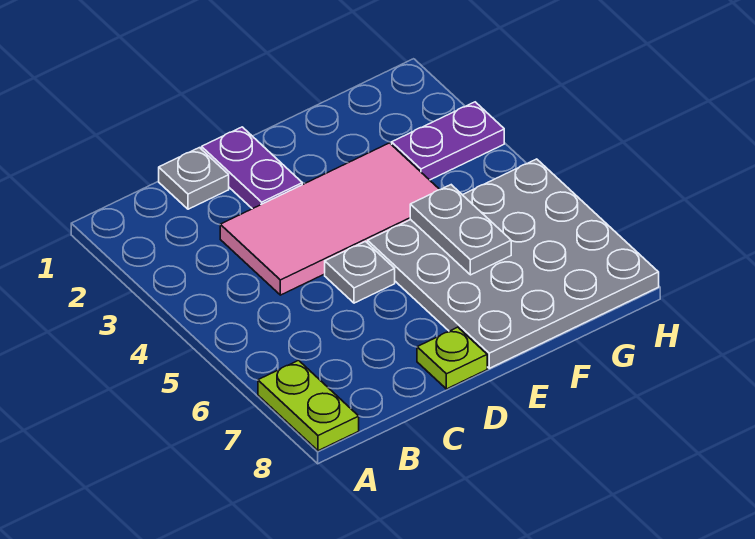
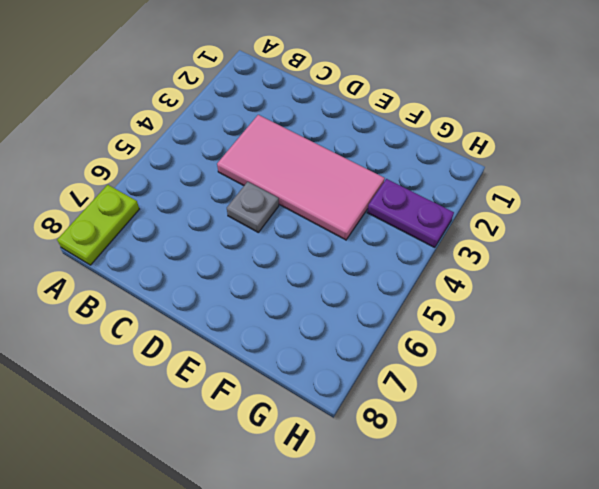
none -> grey plate C1 level 1
none -> purple plate D1:D2 level 1

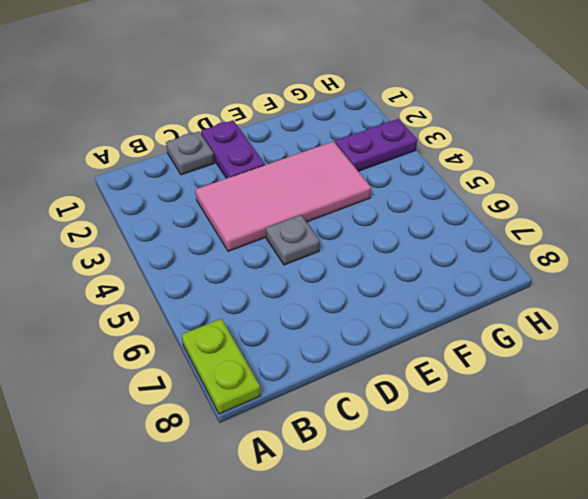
none -> lime plate D8 level 1
none -> grey plate E5:H8 level 1

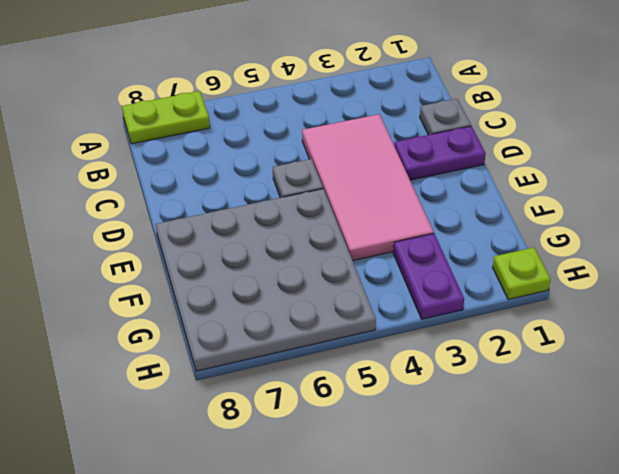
lime plate H1 level 1 -> lime plate D8 level 1
none -> grey plate F5:F6 level 2

